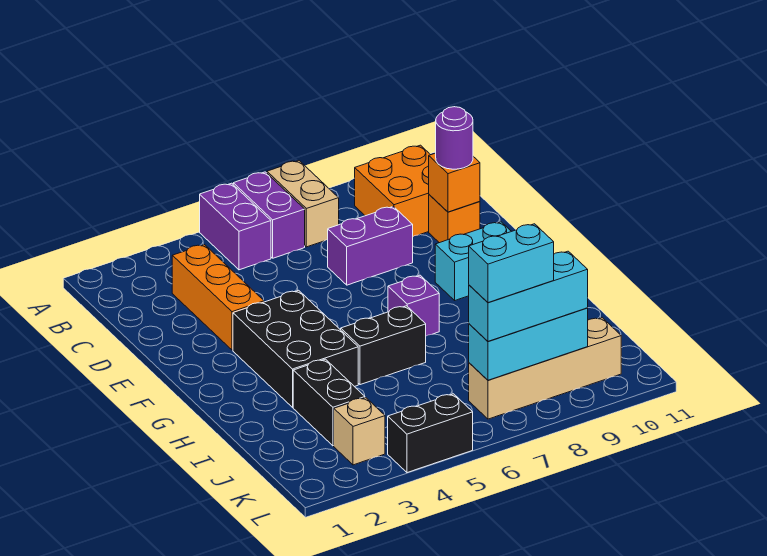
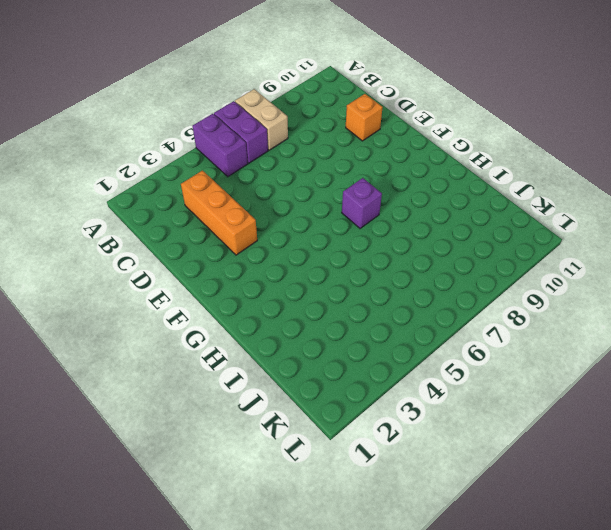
none -> orange brick B9:C10 level 1
none -> purple brick D7:D8 level 1
none -> black brick F3:H4 level 1

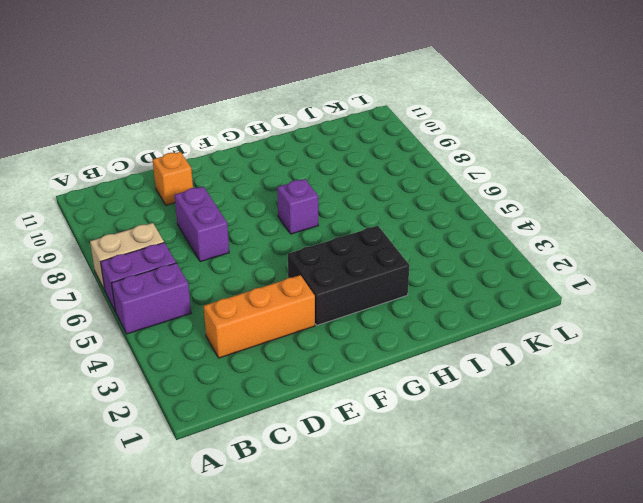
none -> orange brick B9:C10 level 1
none -> cyan brick F9:F10 level 1
none -> black brick H5:H6 level 1

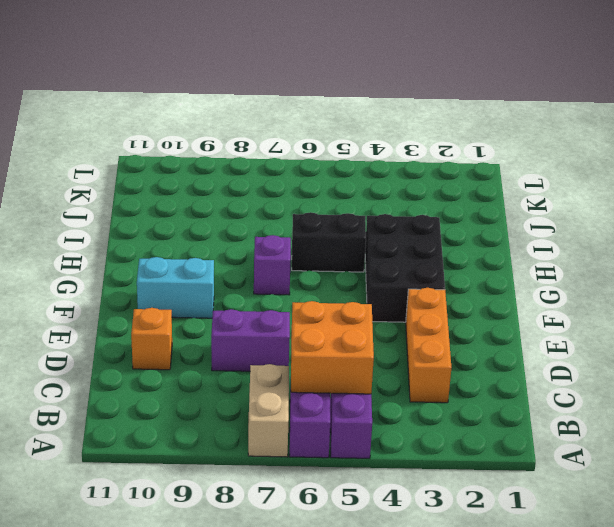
orange brick B5:C6 level 2 -> orange brick B9:C10 level 1
none -> black brick I3:J3 level 1
none -> tan brick K3 level 1
none -> tan brick K7:K10 level 1

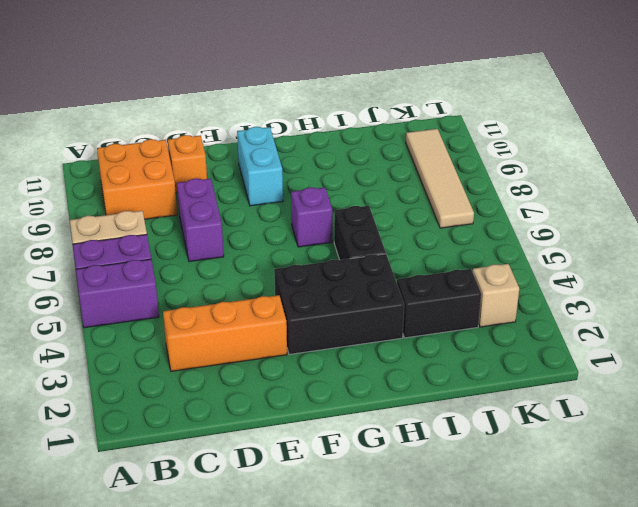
tan tile K7:K10 level 1 -> tan brick K7:K10 level 1
none -> black brick L4:L5 level 1
none -> orange brick D10 level 2
none -> cyan brick K7:K9 level 2

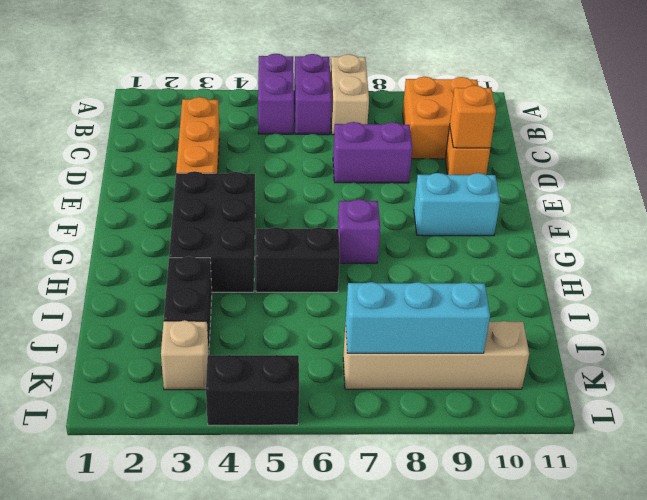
none -> purple round brick D10 level 3
none -> cyan brick K7:K9 level 3
none -> cyan brick K7:K8 level 4

